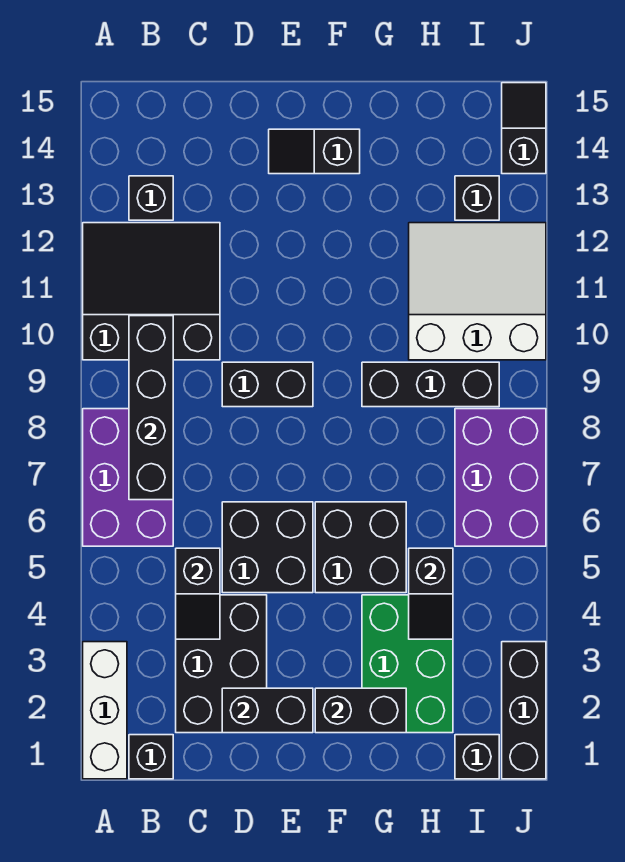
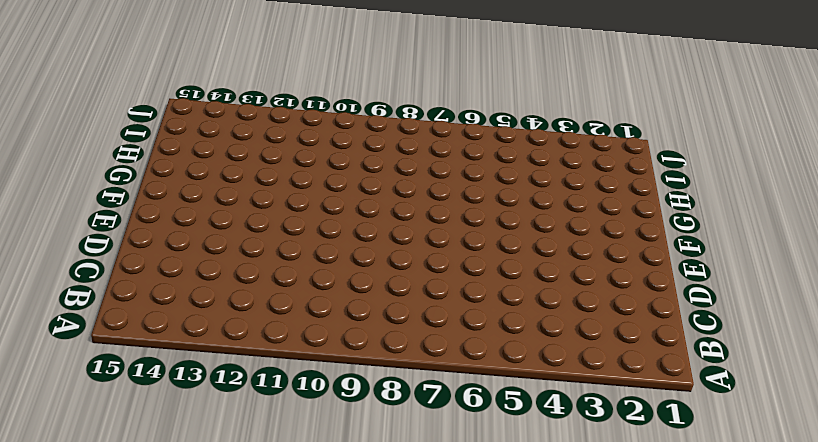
none -> white brick A1:A3 level 1
none -> purple brick A6:B8 level 1
none -> black slope A10:C12 level 1 top 10

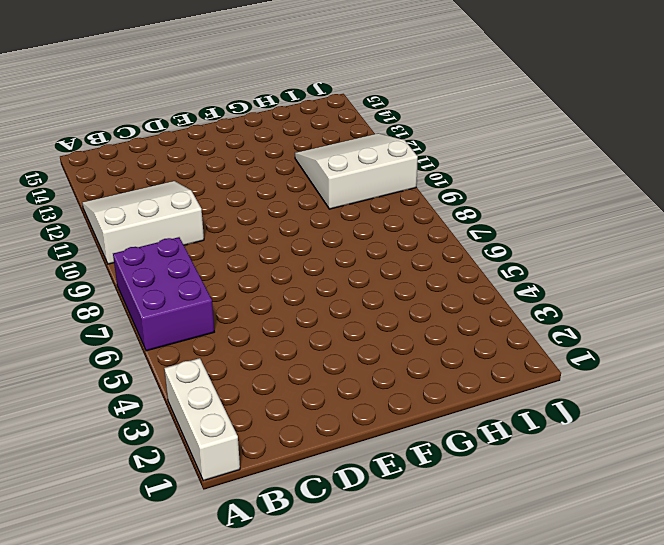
white slope A10:C12 level 1 top 10 -> black slope A10:C12 level 1 top 10
none -> black brick B1 level 1
none -> black brick B13 level 1
none -> black brick C2:D4 level 1

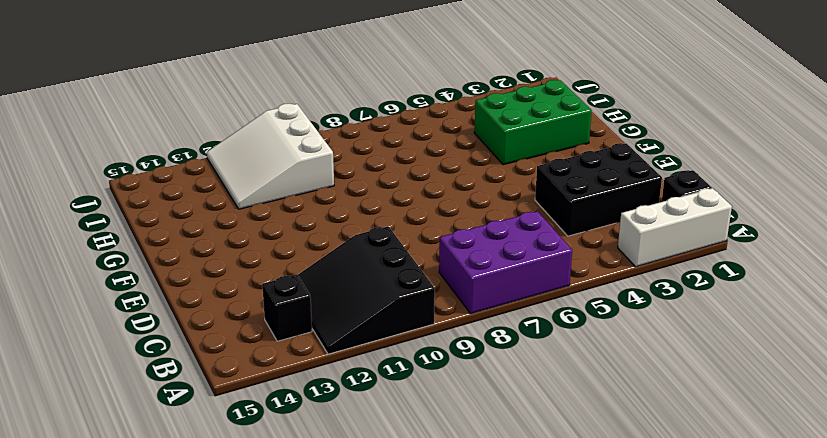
none -> black brick D5:E6 level 1
none -> black brick D9:E9 level 1
none -> black slope E14:F14 level 1 top F

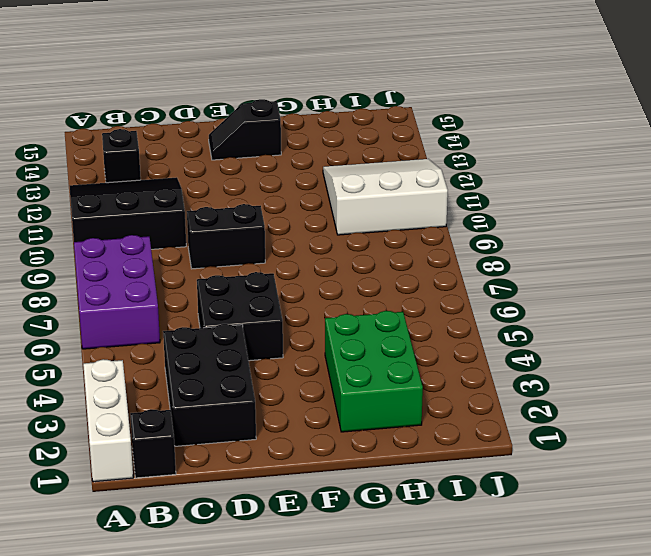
none -> black brick F5:G6 level 1
none -> black brick G9:I9 level 1
none -> black brick I1 level 1

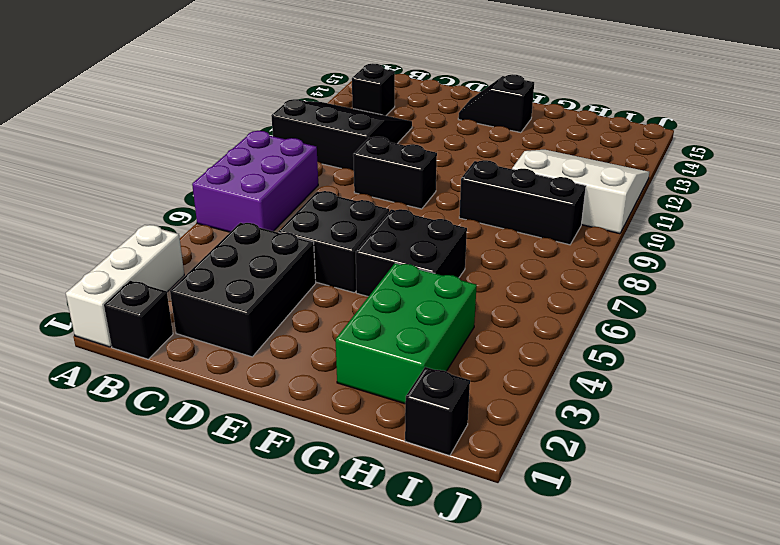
none -> purple brick I6:J8 level 1
none -> black brick I13 level 1
none -> black brick J1:J3 level 1

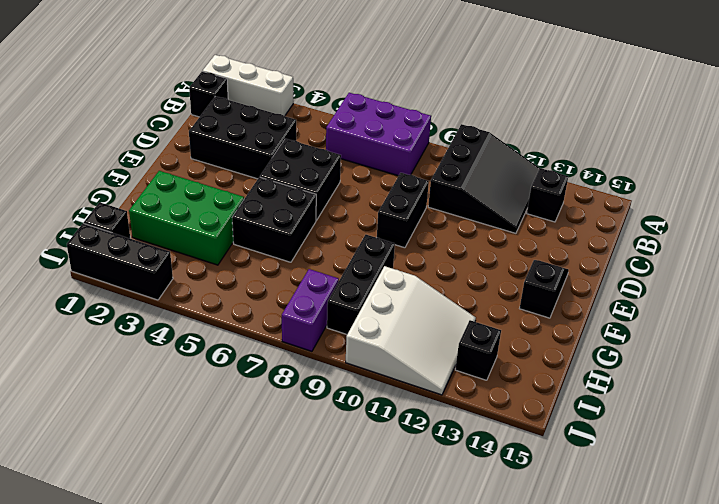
purple brick I8:J8 level 1 -> purple brick I6:J8 level 1
none -> black slope J14:J15 level 1 top 14
none -> black brick B7:B10 level 2
none -> black slope C4:C5 level 2 top 5

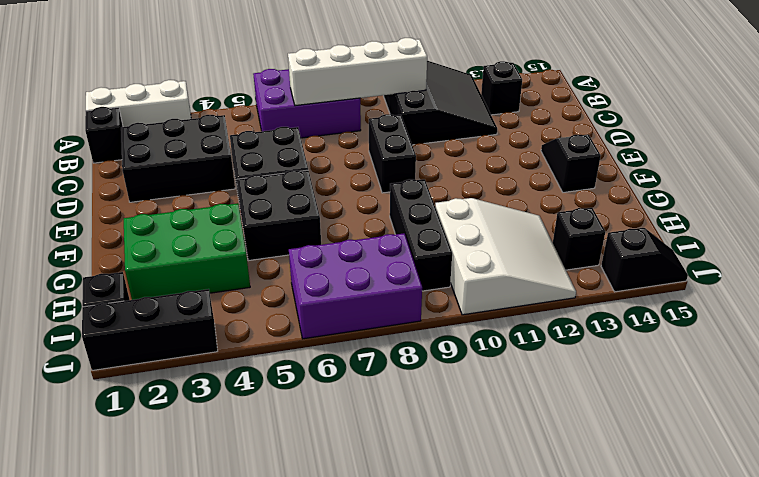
white brick B7:B10 level 2 -> black brick B7:B10 level 2
none -> black slope C4:C5 level 2 top 5
none -> black brick D2:E2 level 2
none -> black brick F2:G2 level 2

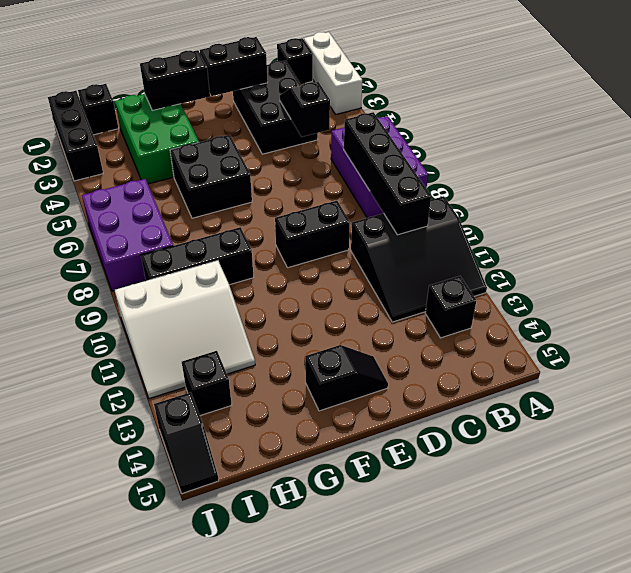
none -> black brick D5:E6 level 1
none -> black slope H4:H5 level 2 top 5

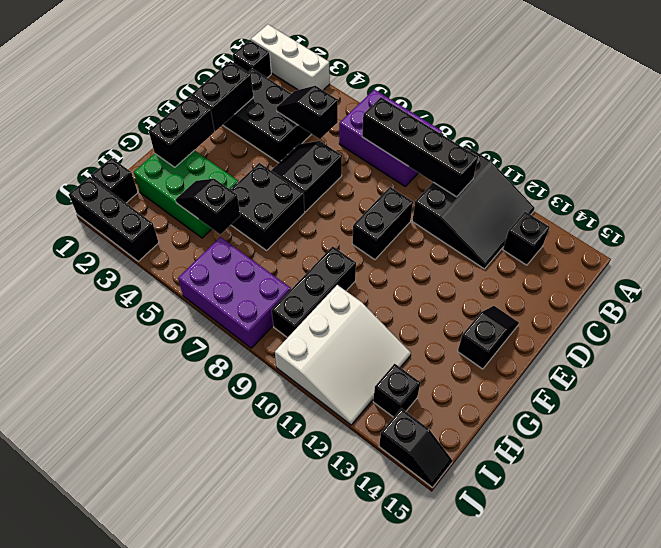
black slope D5:E6 level 1 top 6 -> black brick D5:E6 level 1

